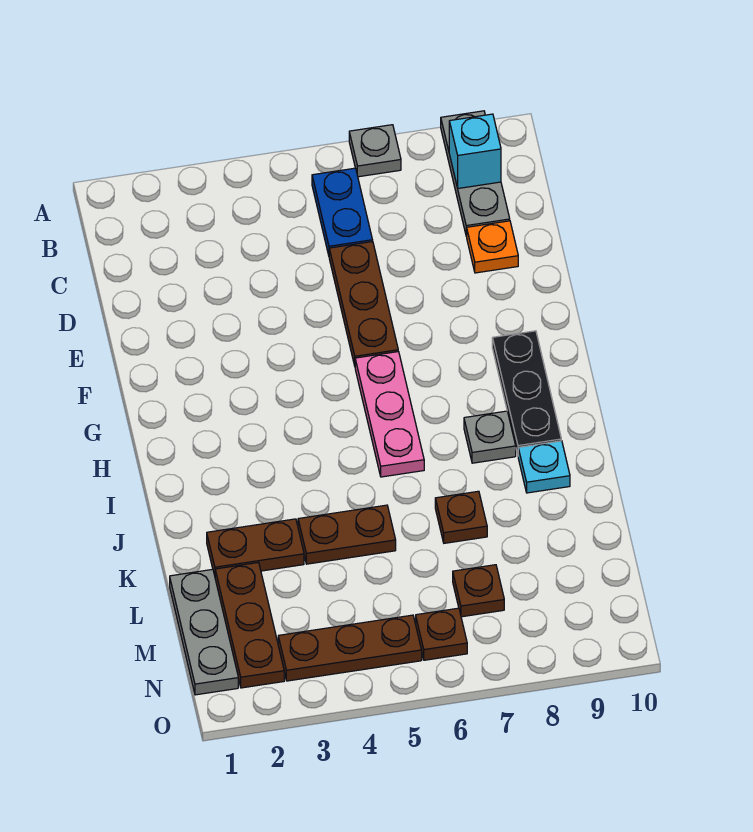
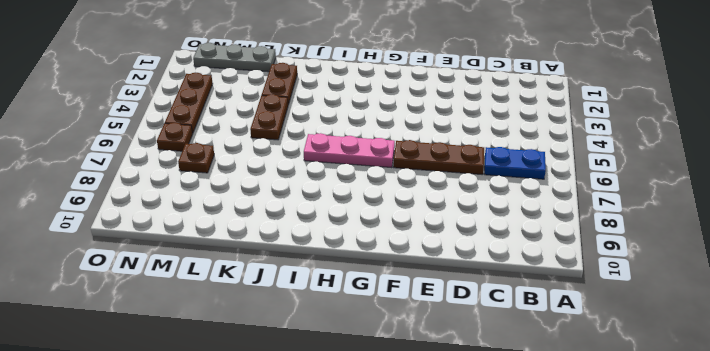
none -> grey plate A7 level 1
none -> grey plate A9:C9 level 1
none -> orange plate D9 level 1

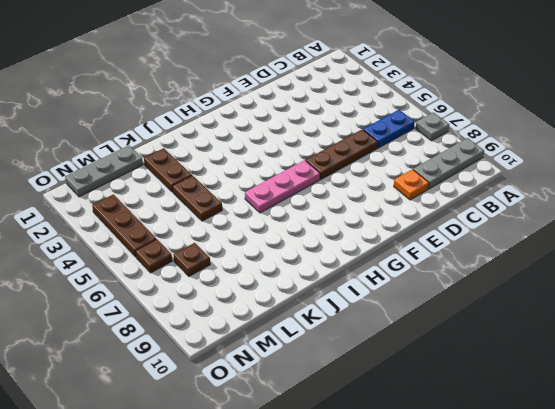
none -> black plate G9:I9 level 1
none -> grey plate I8 level 1
none -> cyan plate J9 level 1

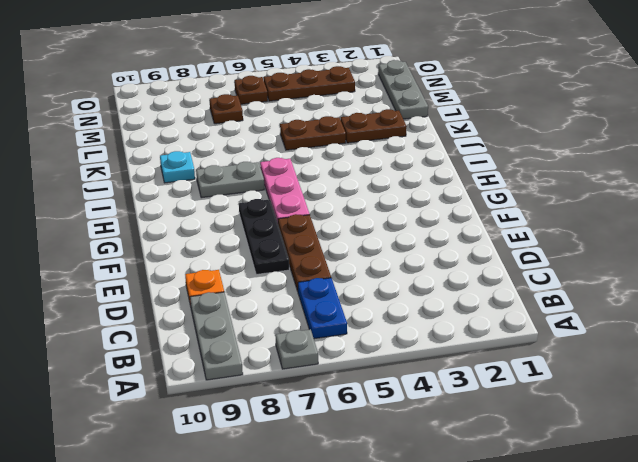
black plate E7:G7 level 1 -> black plate G9:I9 level 1
grey plate I7:I8 level 1 -> grey plate I8 level 1
none -> brown plate K7 level 1
none -> brown plate L2:N2 level 1
none -> cyan brick B9 level 2

